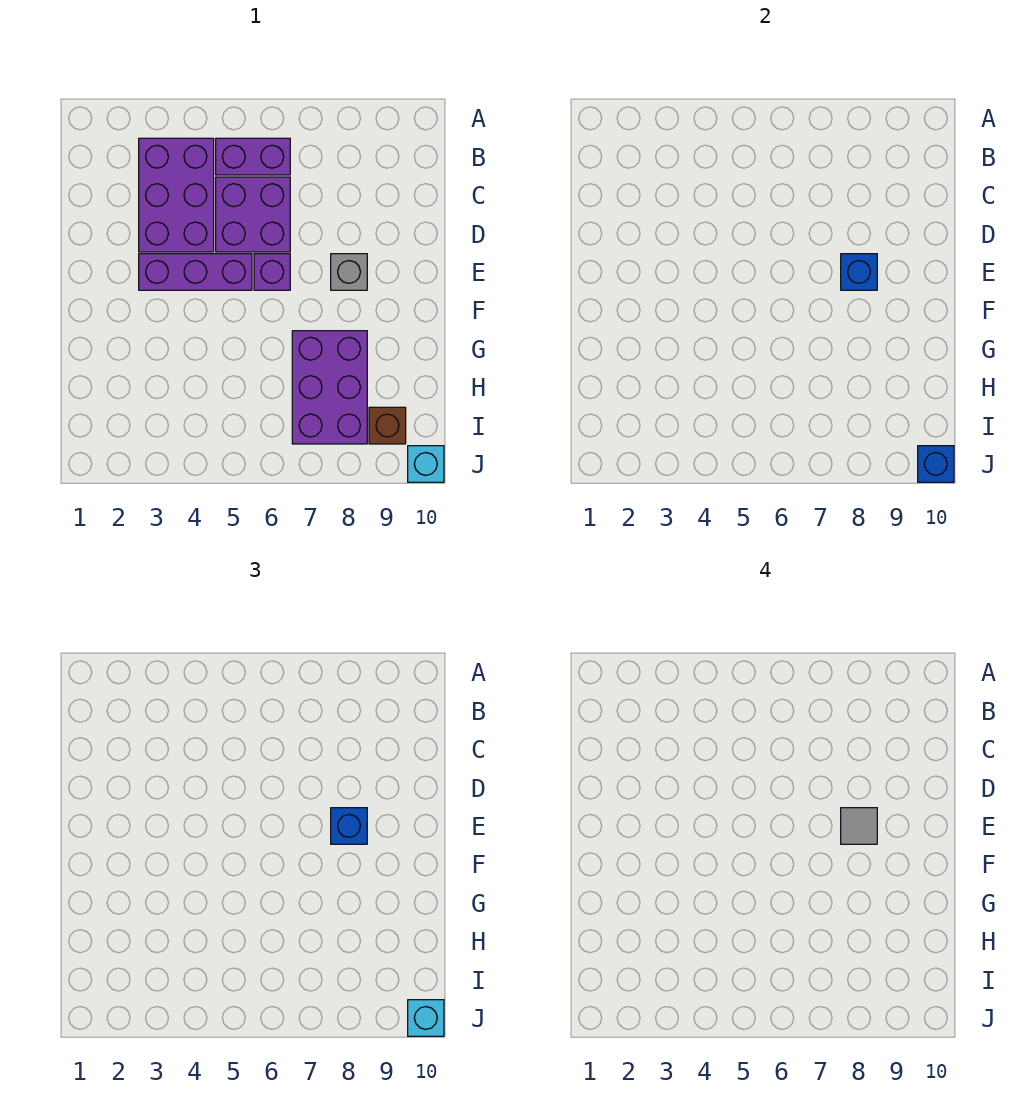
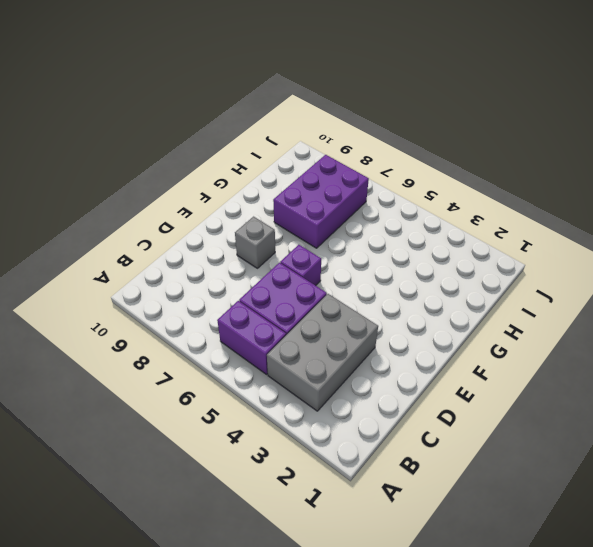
grey brick B3:D4 level 1 -> purple brick B3:D4 level 1
none -> purple brick E3:E5 level 1
none -> brown brick I9 level 1
none -> cyan brick J10 level 1

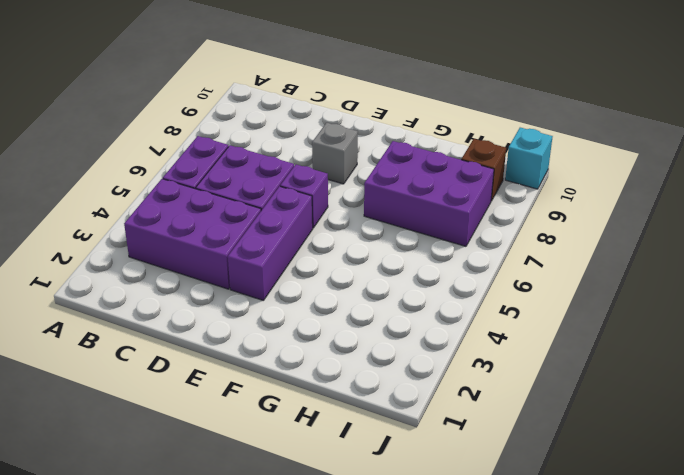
none -> blue brick E8 level 2
none -> blue brick J10 level 2
none -> blue brick E8 level 3

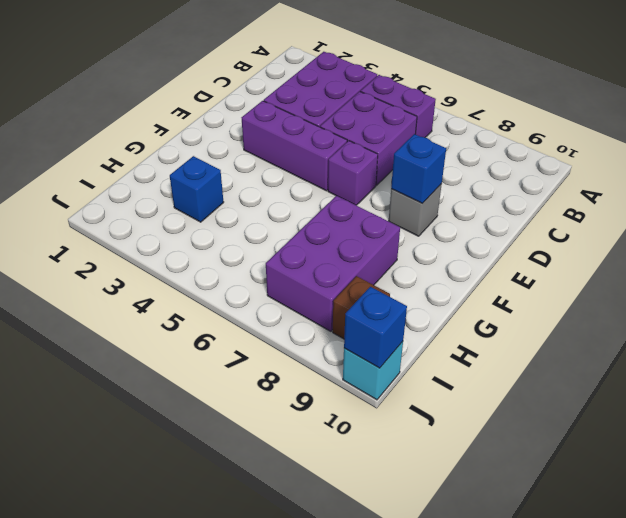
blue brick H3 level 1 -> blue brick E8 level 3
none -> cyan brick J10 level 3
none -> grey tile E8 level 4

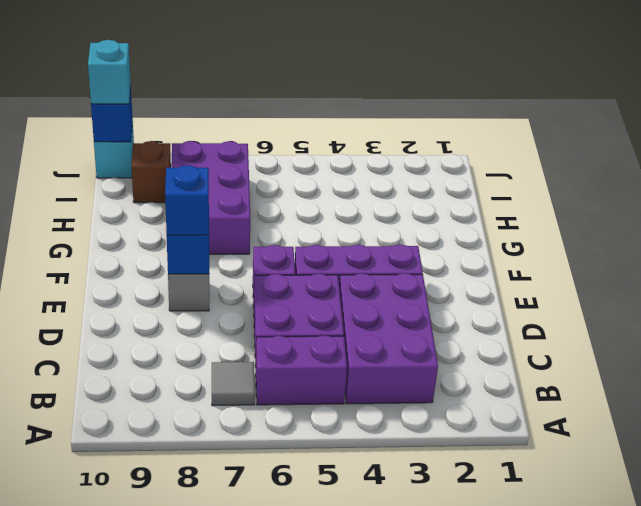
grey tile B7 level 1 -> grey tile E8 level 4

